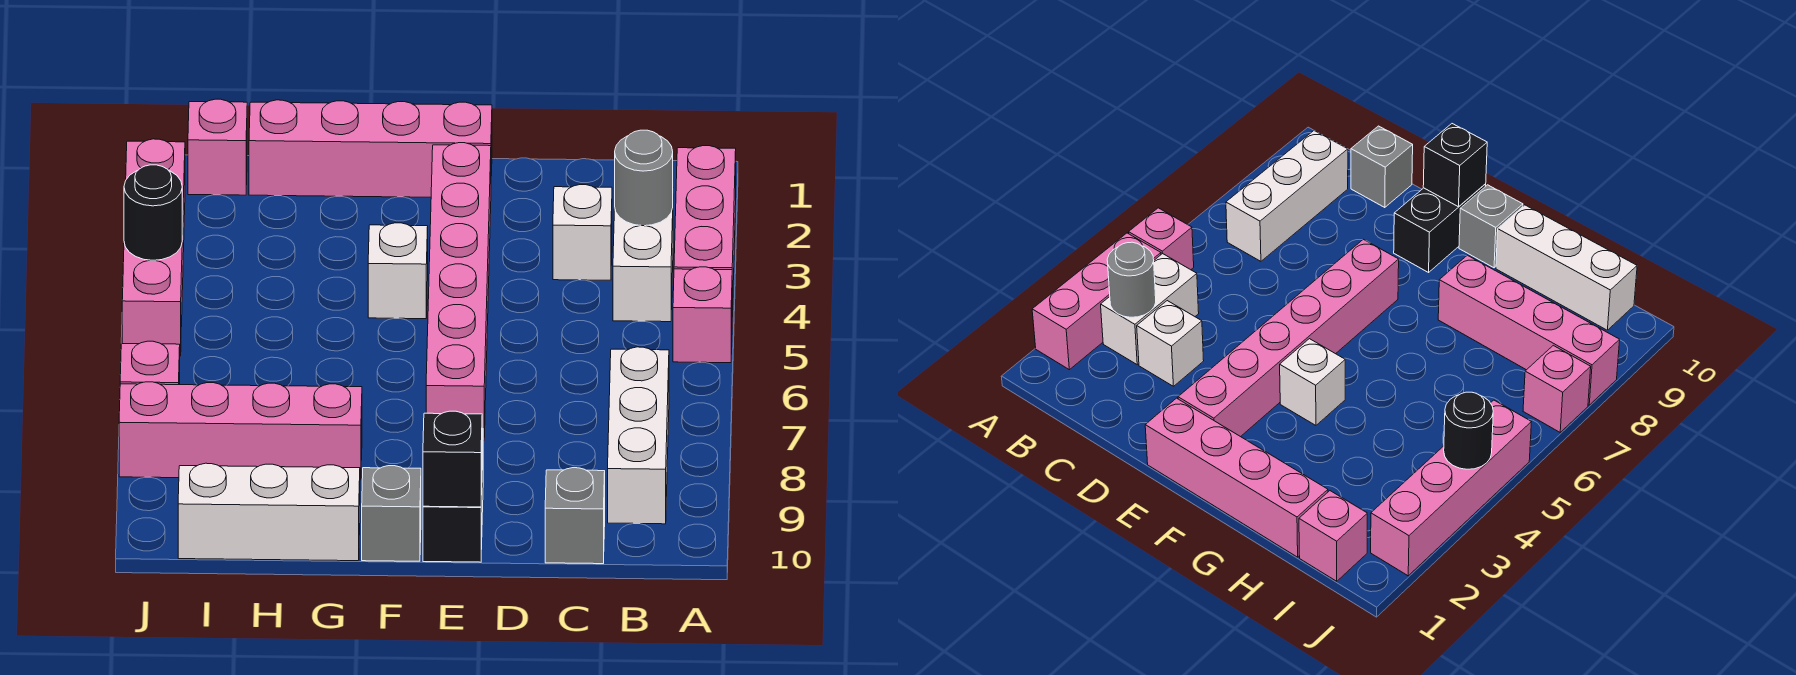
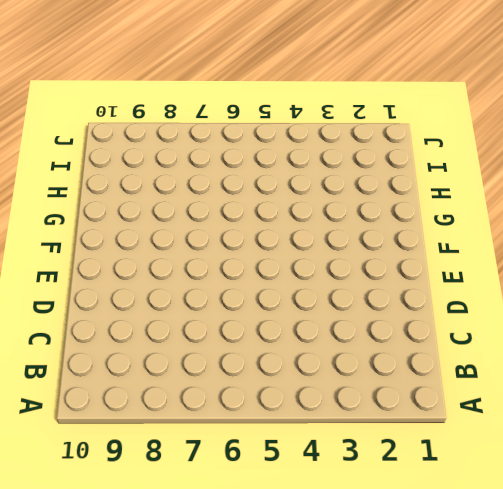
none -> pink brick A2:A4 level 1
none -> pink brick A5 level 1
none -> white brick B3:B4 level 1

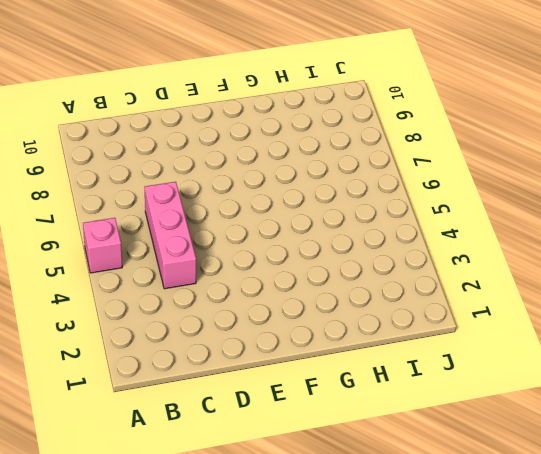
pink brick C4:C6 level 1 -> pink brick A2:A4 level 1
none -> white brick B3:B4 level 1
none -> white brick B7:B9 level 1
none -> white brick C3 level 1

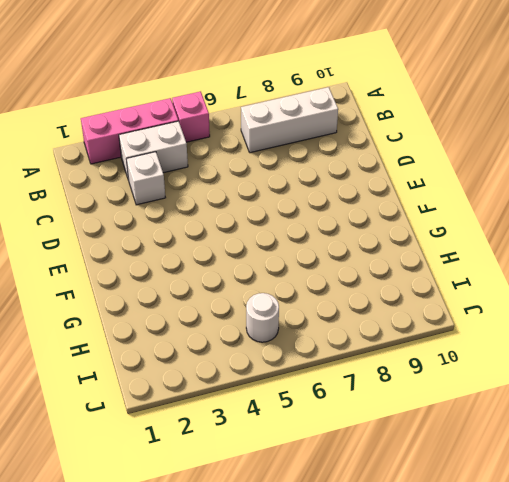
white round brick I5 level 1 -> none
none -> grey brick C10 level 1
none -> pink brick E1:H1 level 1
none -> pink brick E2:E7 level 1

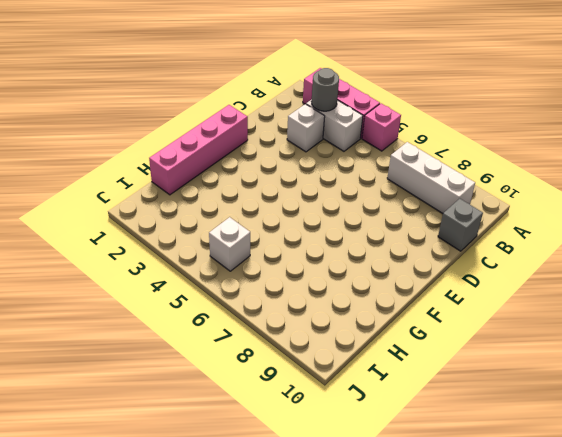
white brick I5 level 1 -> white brick F4 level 1
none -> pink brick E2:E7 level 1
none -> black brick E9:E10 level 1
none -> grey brick F10 level 1

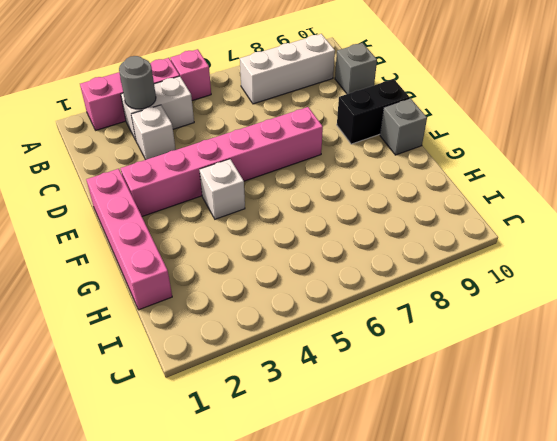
none -> pink brick G8:J8 level 1
none -> white brick G10:I10 level 1
none -> pink brick I1 level 1

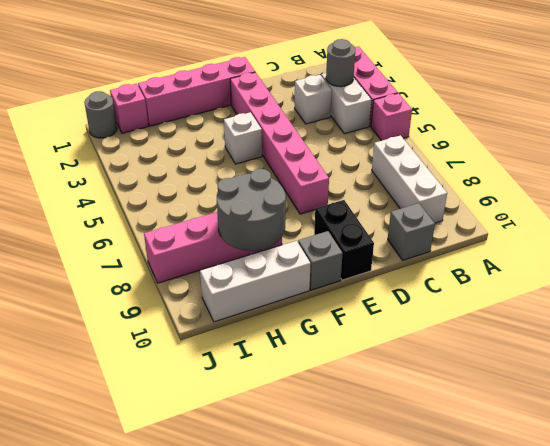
grey round brick G8:H9 level 2 -> none
grey round brick J1 level 1 -> none
none -> pink brick J2:J5 level 1
none -> pink brick J7 level 1
none -> black brick E10 level 2

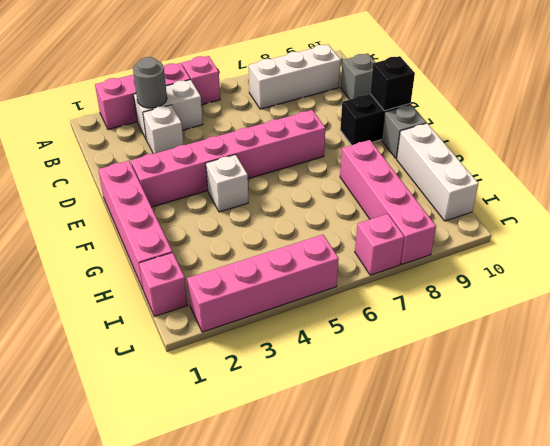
none -> black round brick J4 level 2

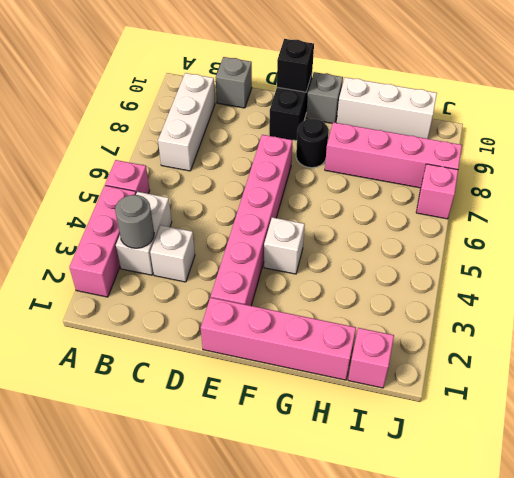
black round brick F8 level 1 -> black round brick J4 level 2
none -> pink brick J2:J5 level 1

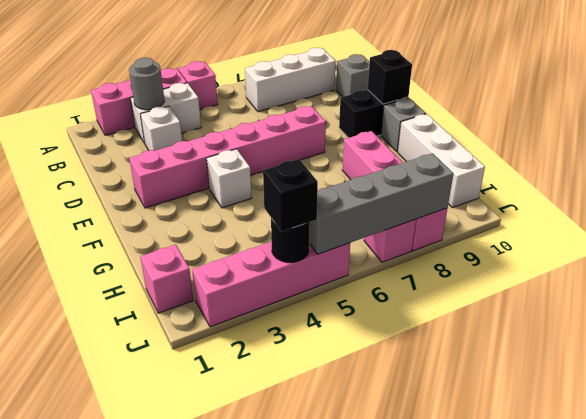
black brick J4 level 3 -> none
grey brick J5:J8 level 2 -> none
none -> pink brick E1:H1 level 1

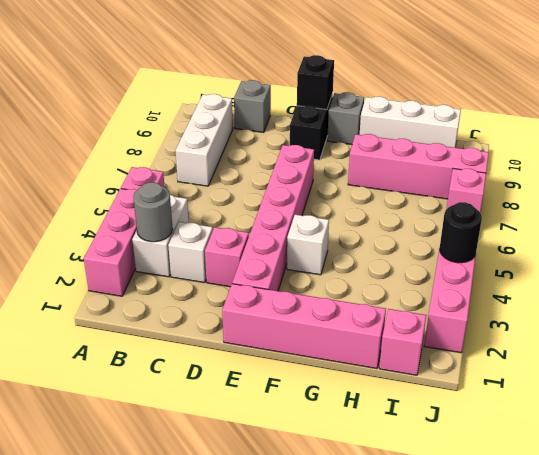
pink brick D3 level 1 -> none

